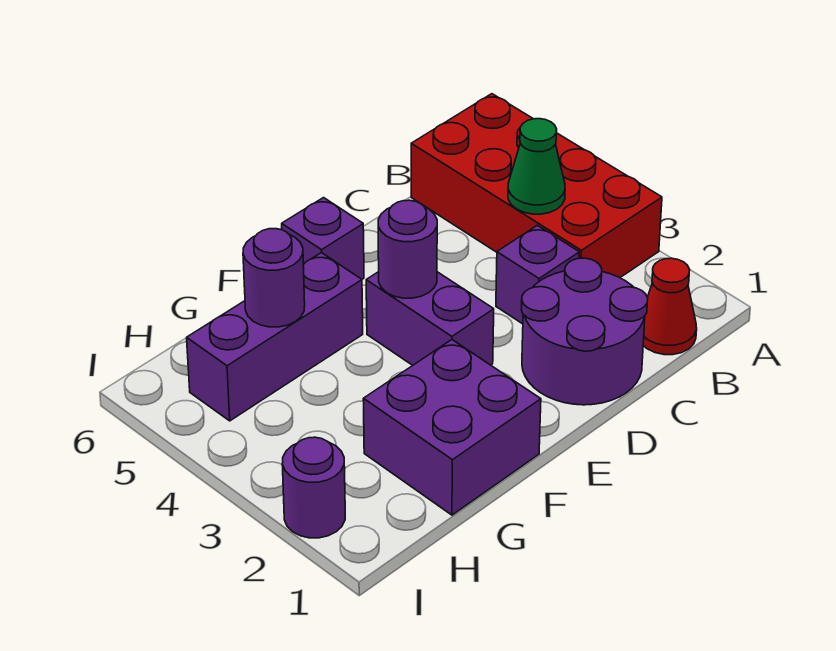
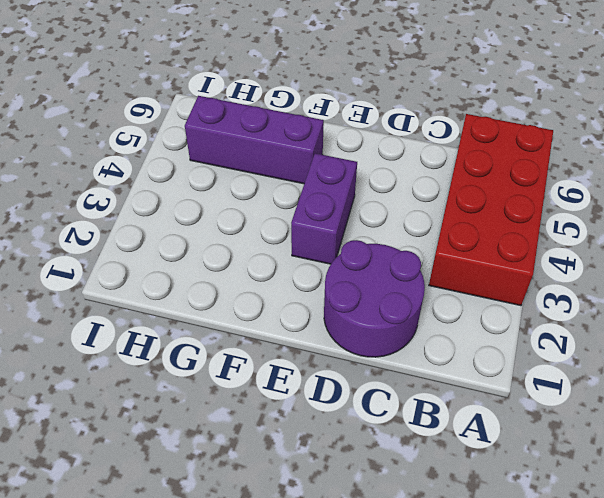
none -> red cone B1 level 1
none -> purple brick C3 level 1
none -> purple brick E6 level 1

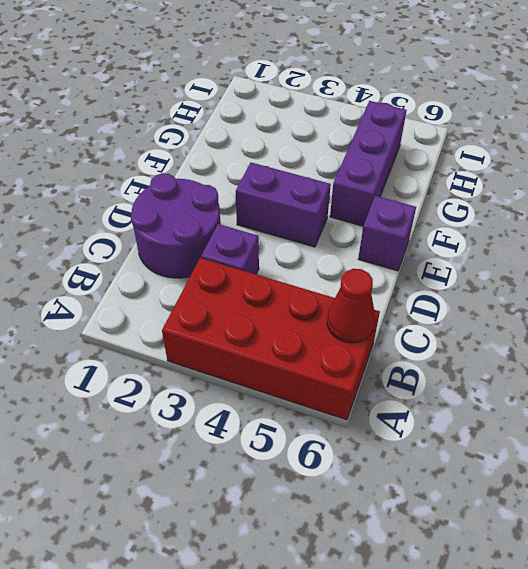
red cone B6 level 2 -> red cone B1 level 1
none -> purple brick F1:G2 level 1
none -> purple round brick I2 level 1
none -> green cone B4 level 2

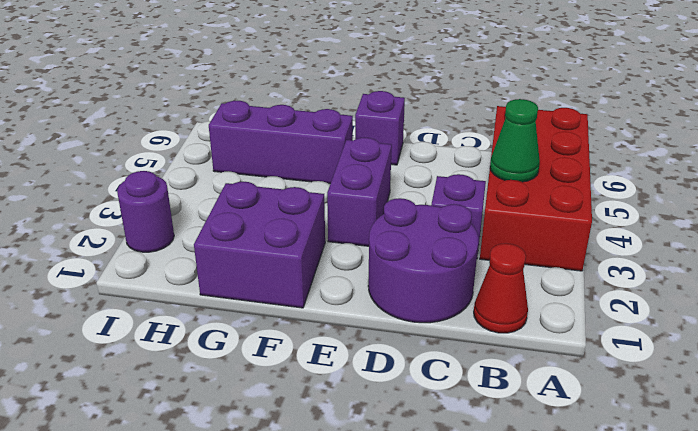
none -> purple round brick E4 level 2
none -> purple round brick G5 level 2

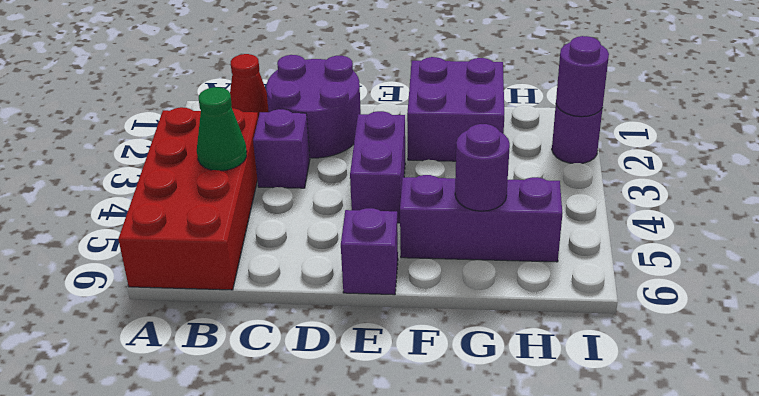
purple round brick I2 level 2 -> purple round brick E4 level 2

